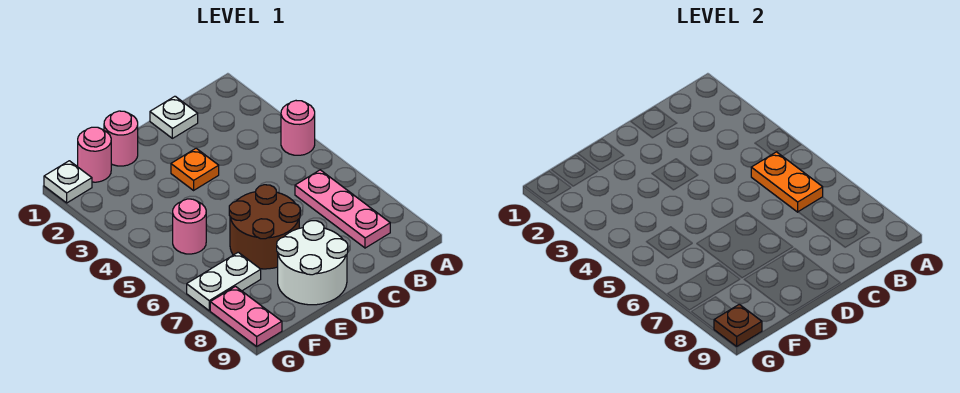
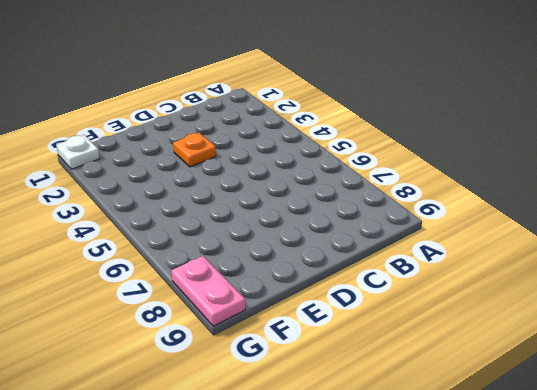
none -> pink round brick A4 level 1
none -> pink plate B6:B8 level 1
none -> white plate C1 level 1

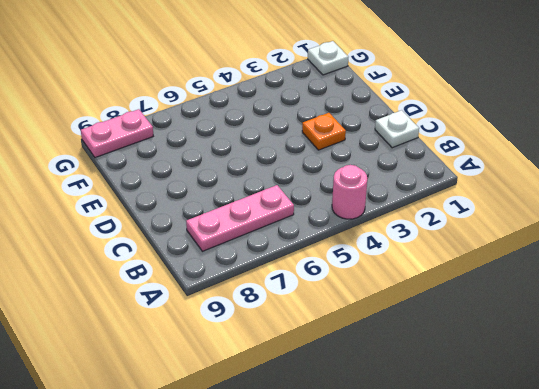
none -> brown round brick D6:E7 level 1
none -> white round brick D8:E9 level 1
none -> pink round brick E1 level 1

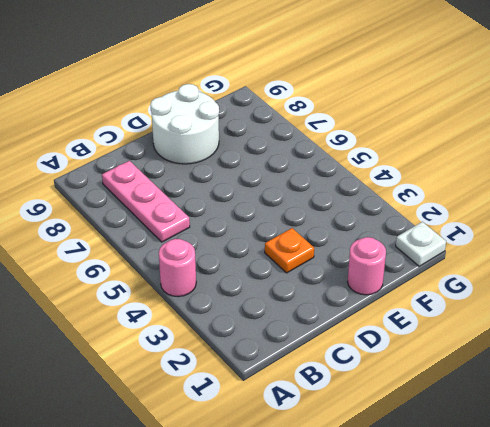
none -> white plate C1 level 1
none -> brown round brick D6:E7 level 1
none -> pink round brick F1 level 1

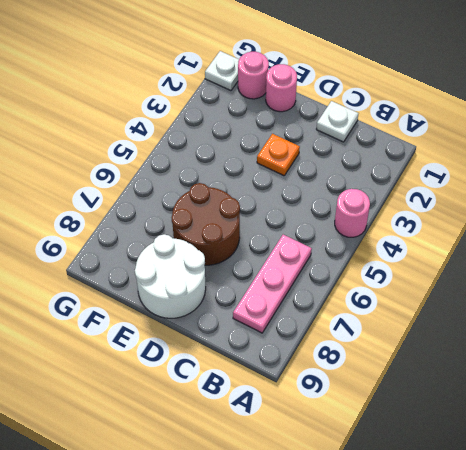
none -> pink round brick F5 level 1
none -> white plate F7:G7 level 1
none -> pink plate G8:G9 level 1

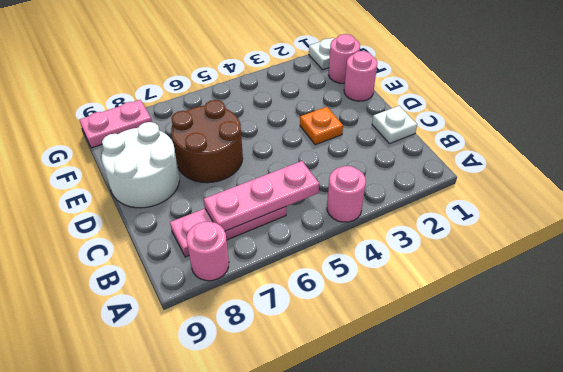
pink round brick A8 level 1 -> pink round brick F5 level 1
pink plate B5:B7 level 2 -> orange plate B5:B6 level 2
none -> white plate F7:G7 level 1
none -> brown plate G9 level 2

